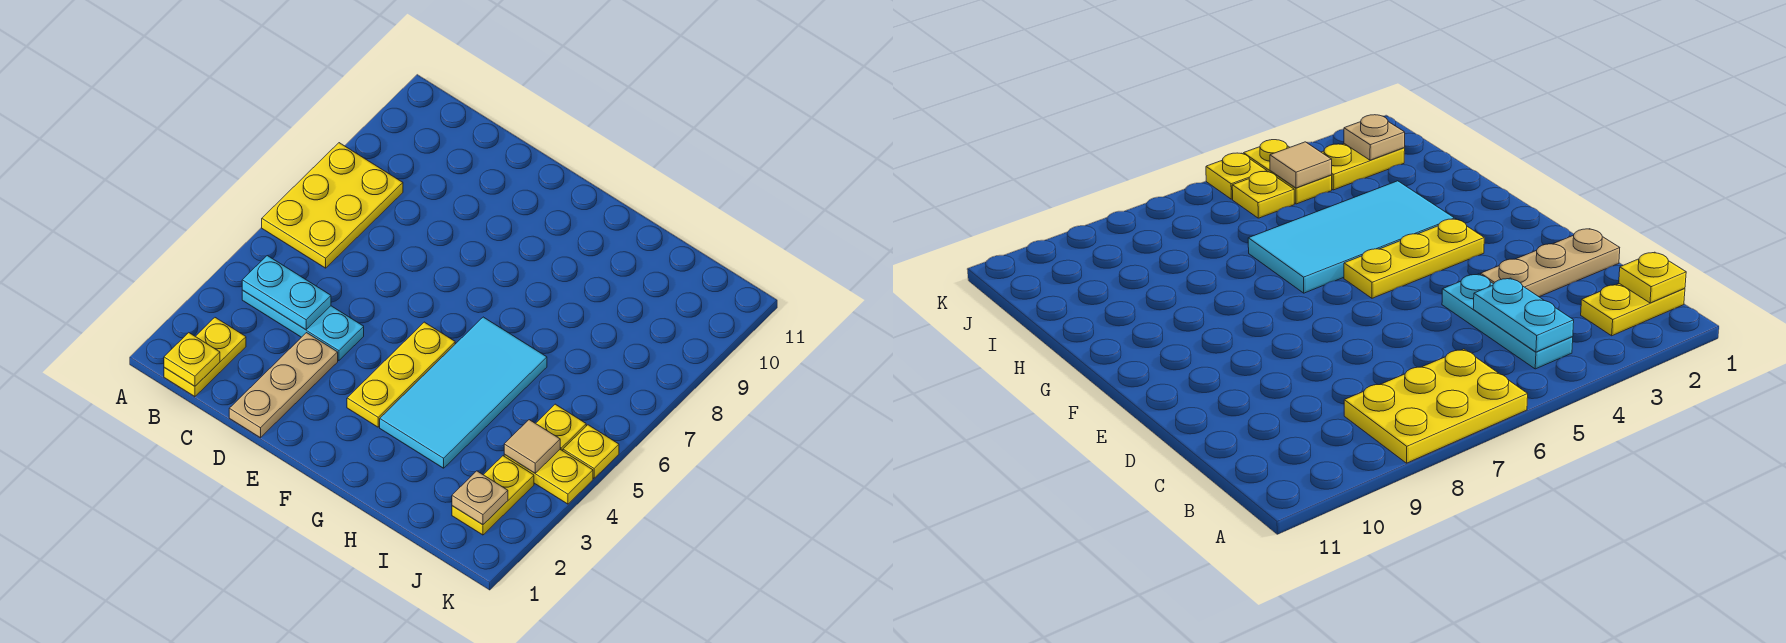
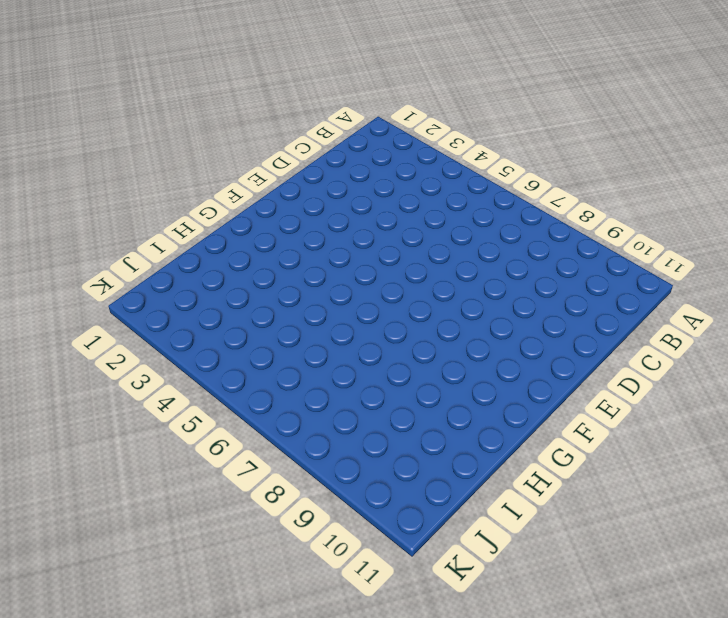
none -> yellow plate A6:B8 level 1
none -> yellow plate B1:B2 level 1
none -> cyan plate B4:D4 level 1

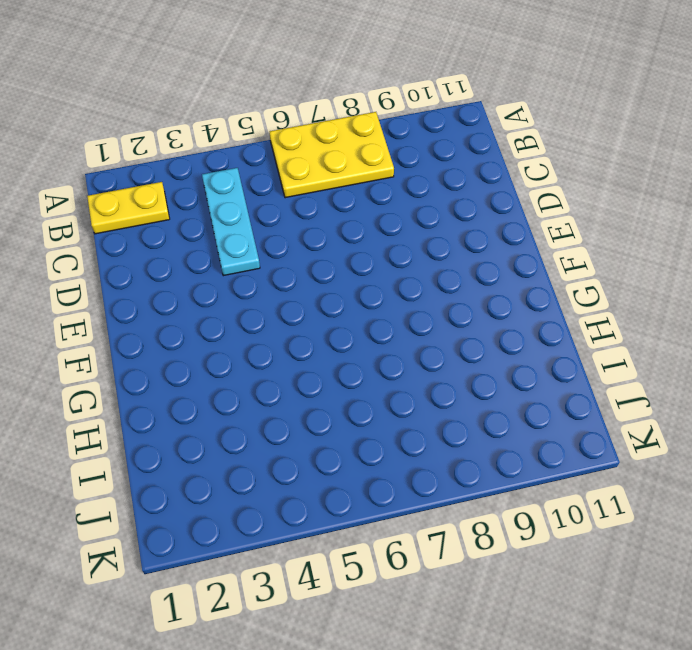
none -> tan plate D1:D3 level 1
none -> yellow plate F3:F5 level 1
none -> cyan tile G3:H6 level 1

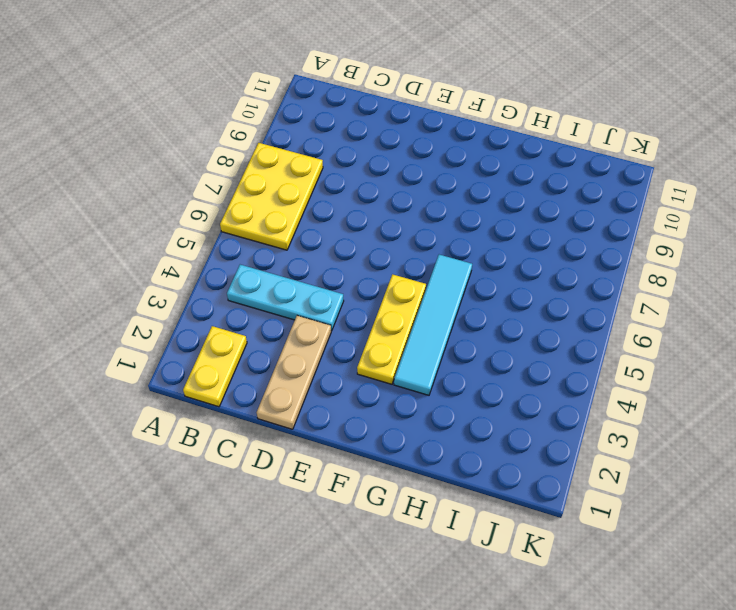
cyan tile G3:G6 level 1 -> cyan tile G3:H6 level 1
none -> yellow plate J2:J3 level 1
none -> yellow plate J4:K4 level 1
none -> yellow plate J5 level 1

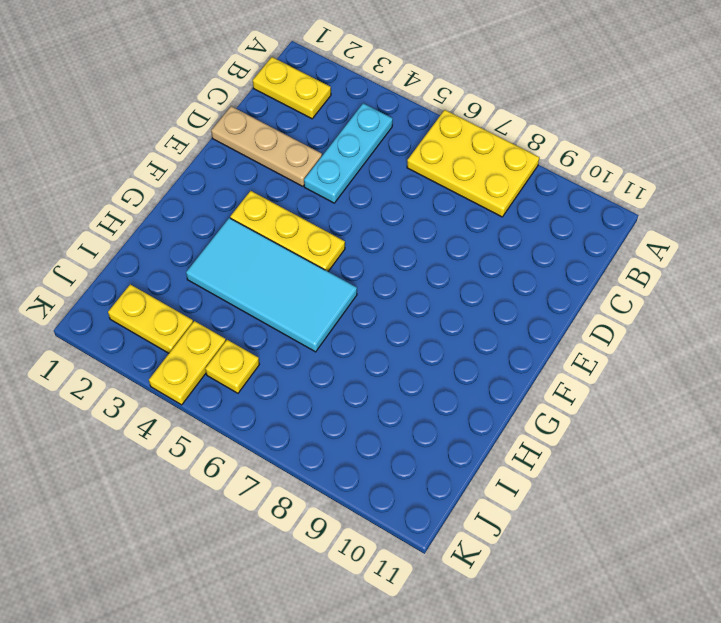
none -> yellow plate K5 level 1
none -> yellow plate B1 level 2
none -> cyan plate B4:C4 level 2

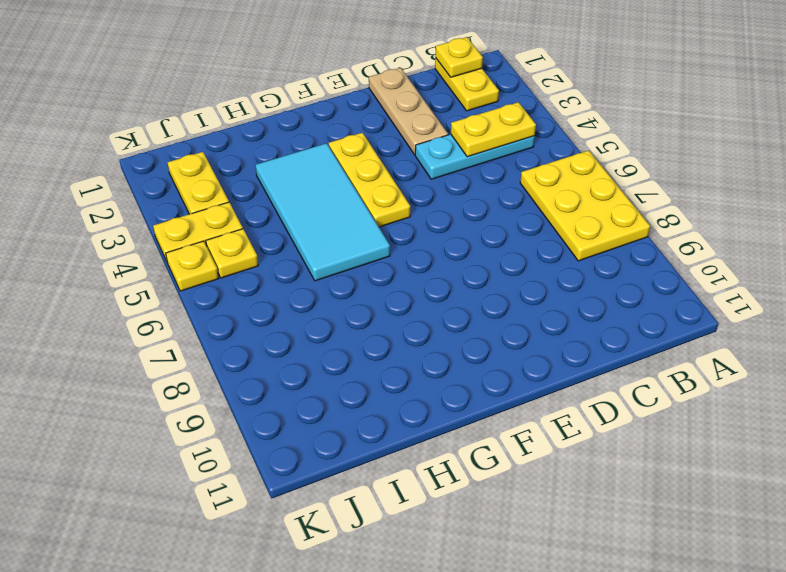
yellow plate B4:C4 level 2 -> cyan plate B4:C4 level 2
none -> tan plate J2 level 2
none -> tan tile J4 level 2

